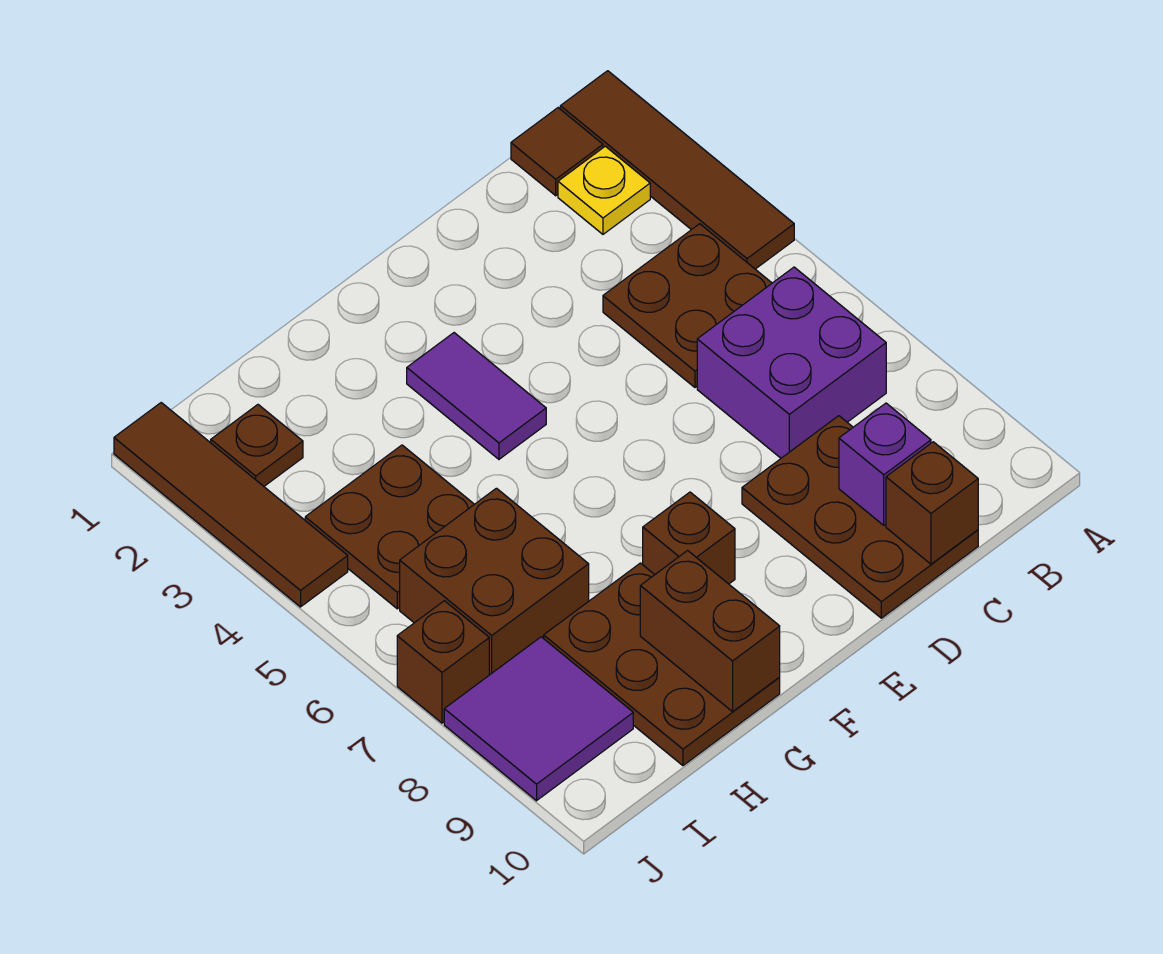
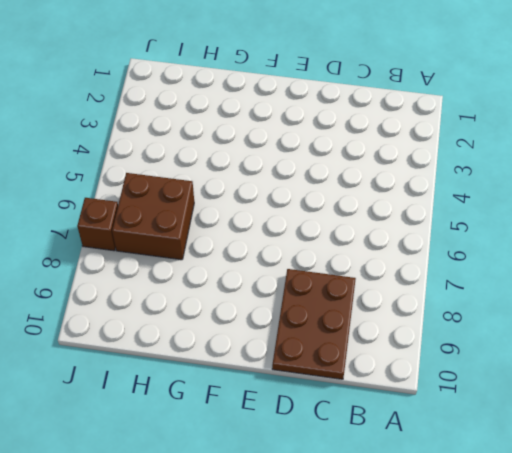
none -> brown tile A1:A4 level 1
none -> brown tile B1 level 1
none -> yellow plate B2 level 1

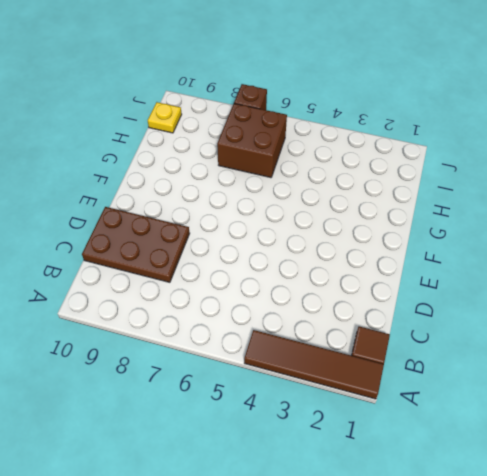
yellow plate I10 level 1 -> yellow plate B2 level 1
none -> brown plate B4:C5 level 1
none -> purple brick B6:C7 level 1
none -> purple tile F3:F4 level 1

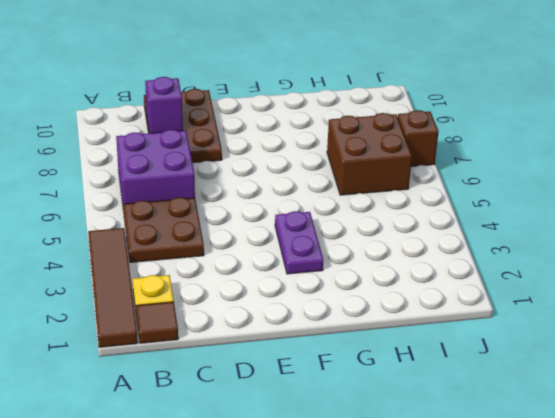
purple plate F3:F4 level 1 -> purple tile F3:F4 level 1
none -> brown brick F8 level 1
none -> brown plate G8:H10 level 1
none -> brown plate H4:I5 level 1

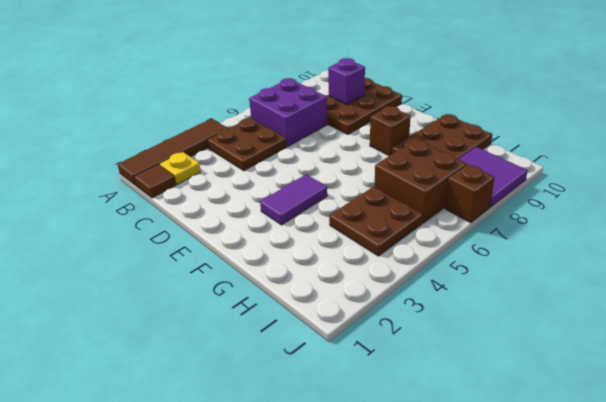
none -> brown plate I2 level 1
none -> brown tile J1:J4 level 1
none -> brown brick C10 level 2

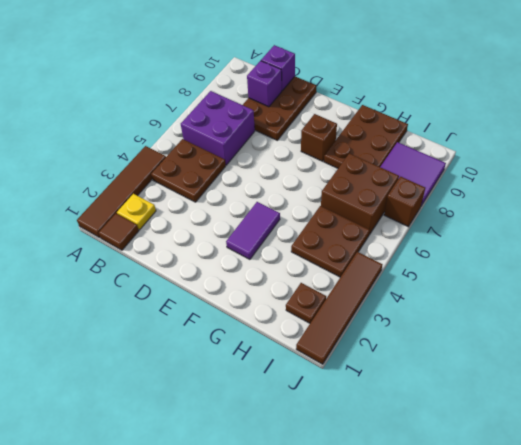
purple brick C10 level 2 -> brown brick C10 level 2
none -> brown brick G9:G10 level 2

